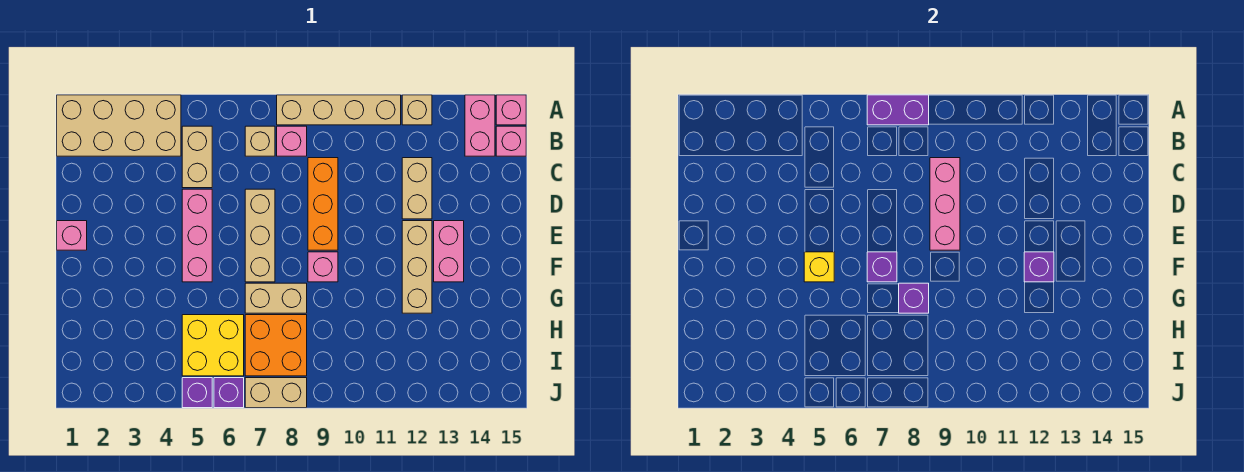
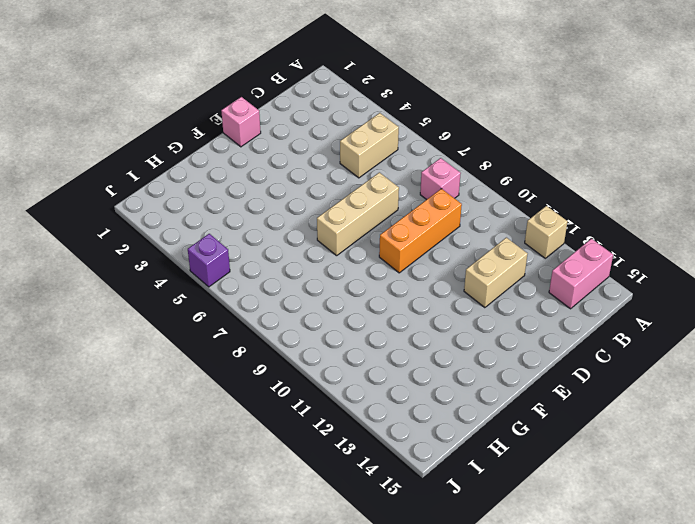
none -> tan brick A1:B4 level 1
none -> tan brick A8:A11 level 1
none -> pink brick A15 level 1

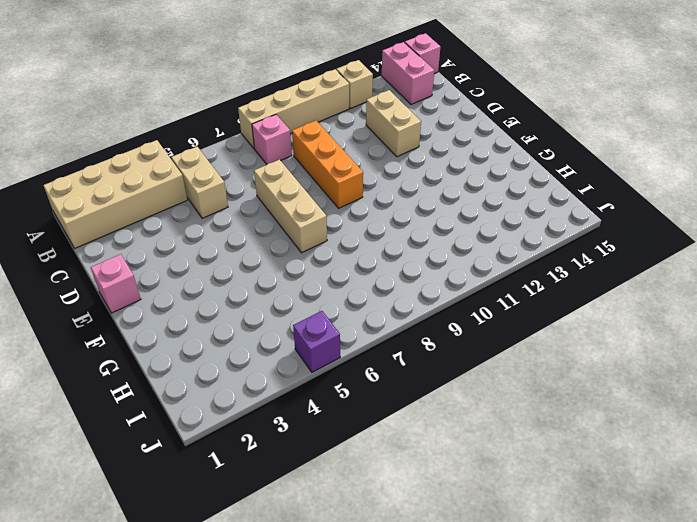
none -> tan brick B7 level 1
none -> pink brick B15 level 1
none -> pink brick D5:F5 level 1

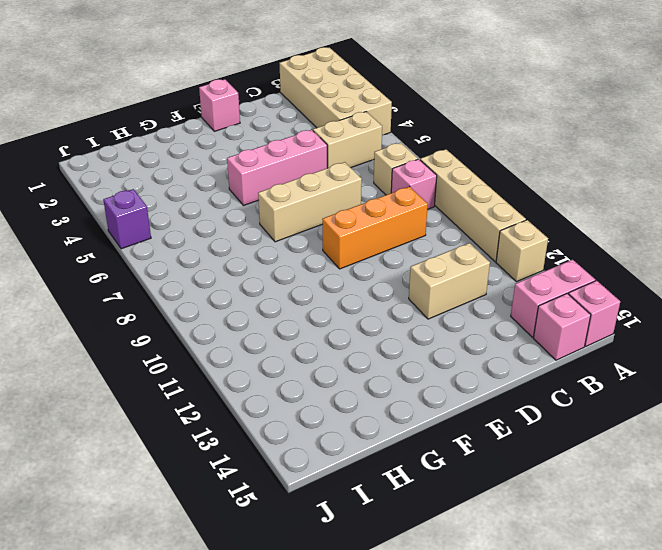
none -> tan brick E12:G12 level 1
none -> pink brick E13:F13 level 1
none -> pink brick F9 level 1

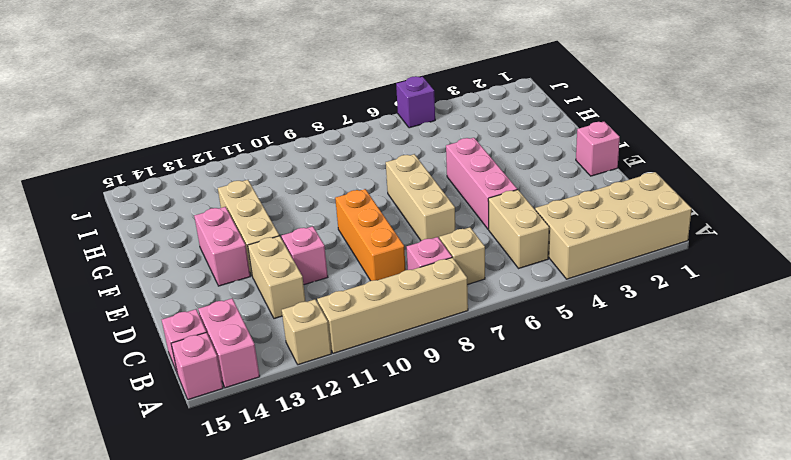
pink brick D11 level 1 -> pink brick F9 level 1
none -> tan brick G7:G8 level 1
none -> yellow brick H5:I6 level 1
none -> orange brick H7:I8 level 1

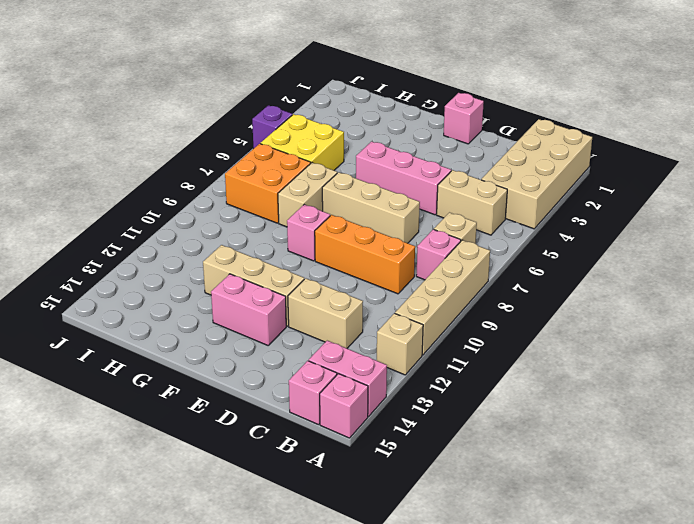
none -> purple brick J6 level 1
none -> tan brick J7:J8 level 1
none -> purple brick A7:A8 level 2

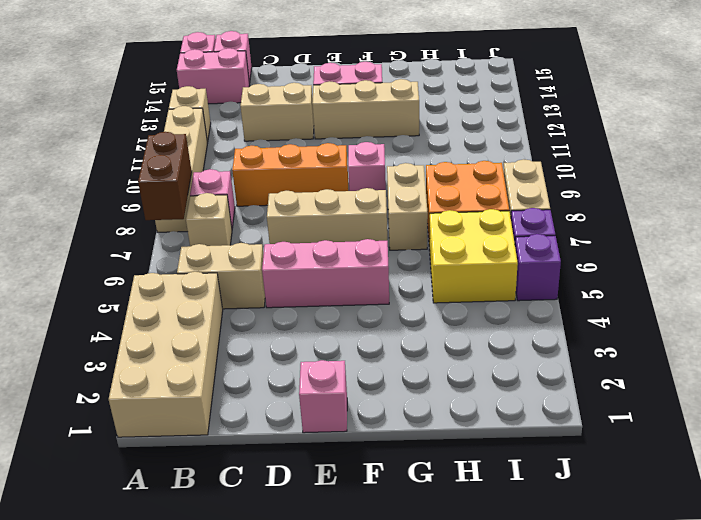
brown brick A7:A8 level 2 -> purple brick A7:A8 level 2
none -> pink brick C9:E9 level 2
none -> yellow brick F5 level 2
none -> purple brick F7 level 2

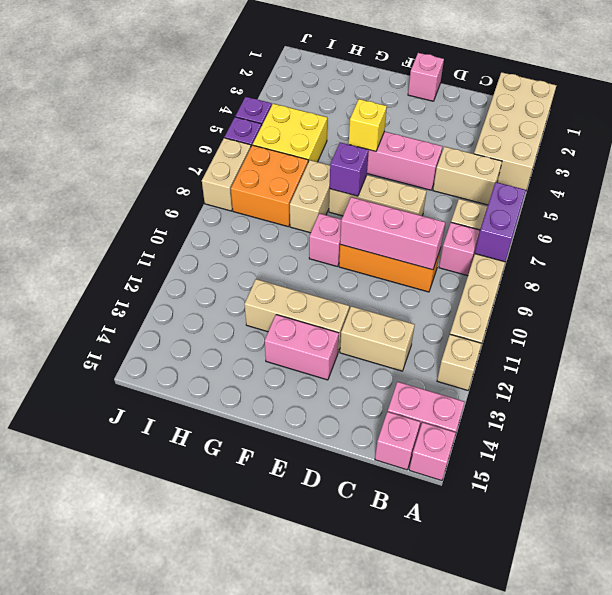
none -> purple brick F12 level 2
none -> purple brick G8 level 2

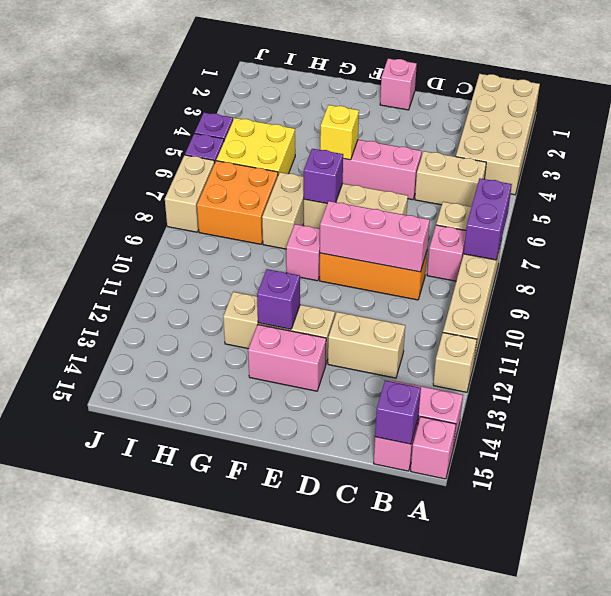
purple brick B15 level 2 -> purple brick G8 level 2

